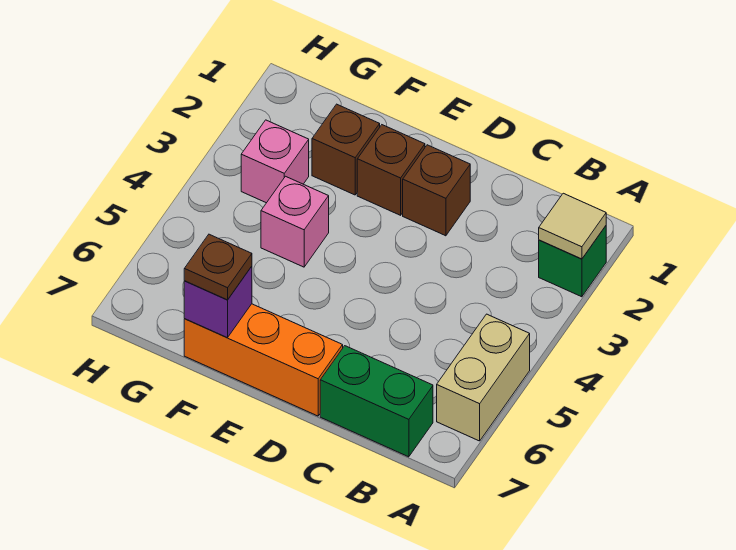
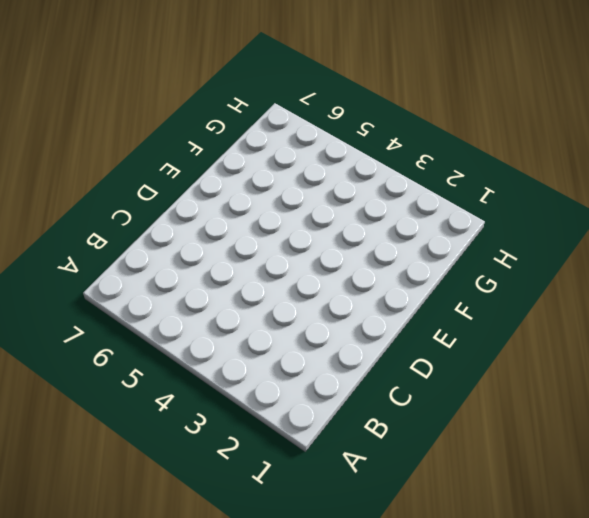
none -> green brick A2 level 1
none -> tan brick A5:A6 level 1
none -> green brick B7:C7 level 1

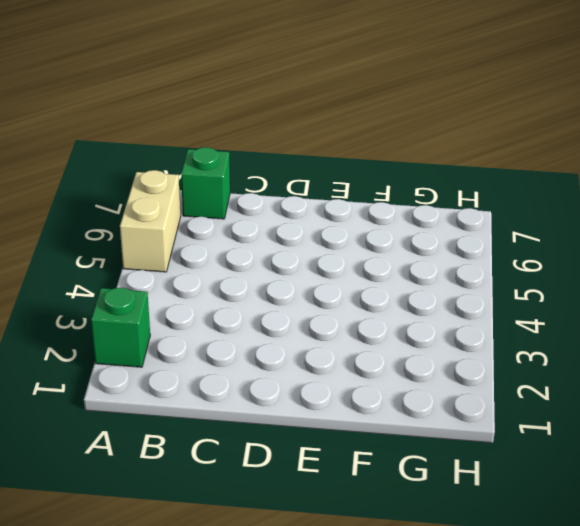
green brick B7 level 1 -> green brick B7:C7 level 1
none -> brown brick D2 level 1
none -> orange brick D7:F7 level 1
none -> brown brick E2 level 1

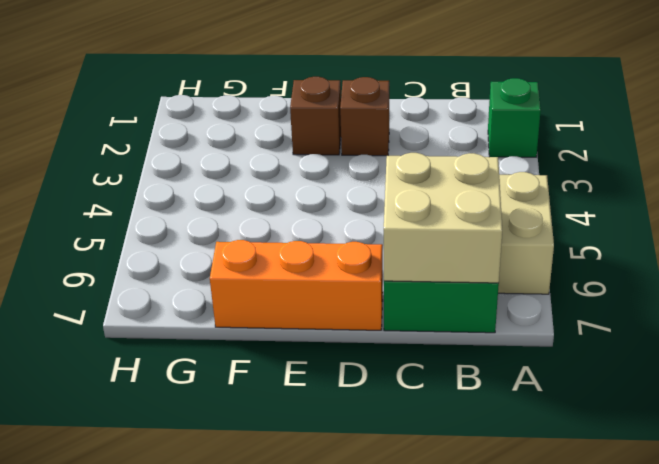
tan brick B6:C7 level 2 -> none
none -> brown brick F2 level 1
none -> pink brick F4 level 1
none -> pink brick G3 level 1

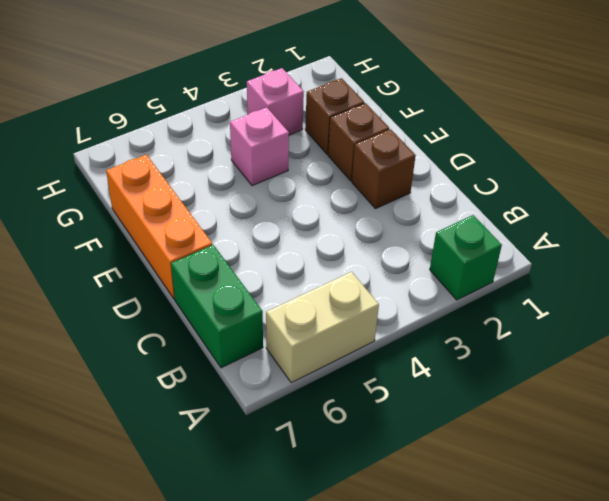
none -> tan tile A2 level 2
none -> purple brick F7 level 2
none -> brown plate F7 level 3

